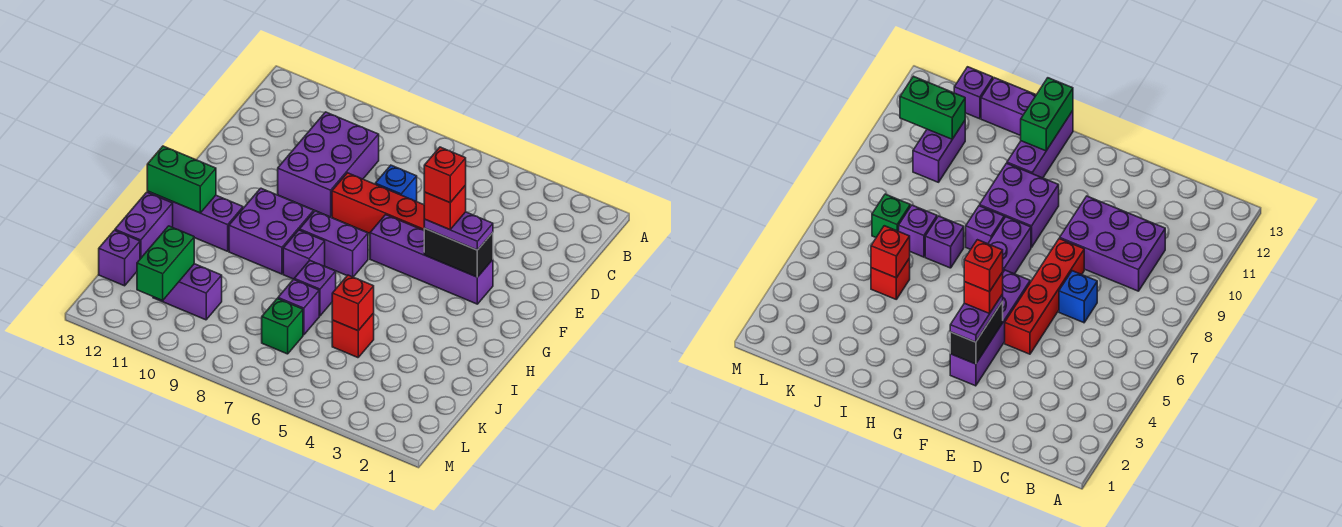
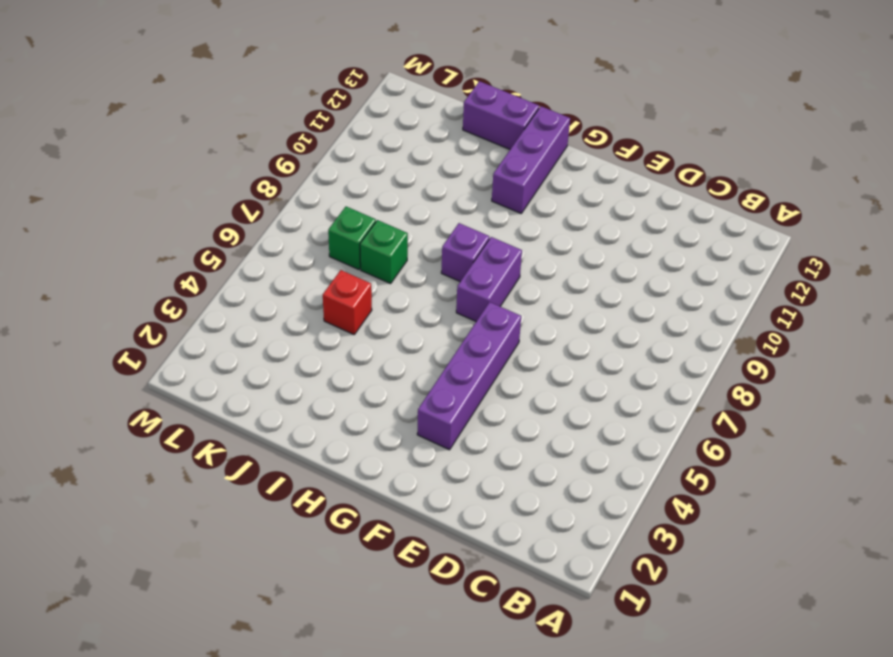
green brick J7 level 1 -> purple brick J7 level 1
none -> purple brick C9:E10 level 1
none -> blue brick D7 level 1
none -> red brick E5:E8 level 1

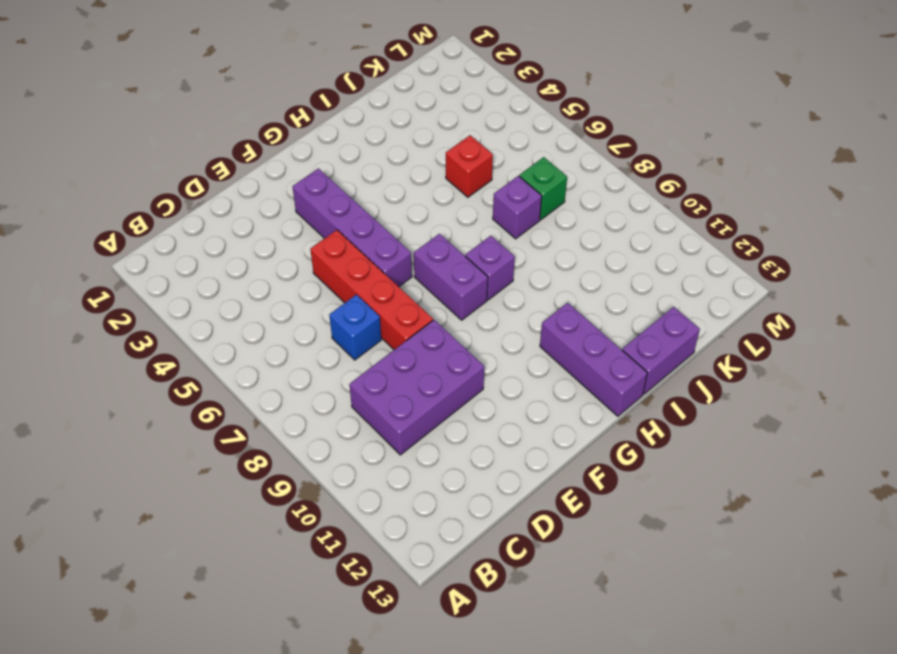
none -> purple brick G9:H10 level 1
none -> purple brick I7 level 1
none -> purple brick K10:K11 level 1

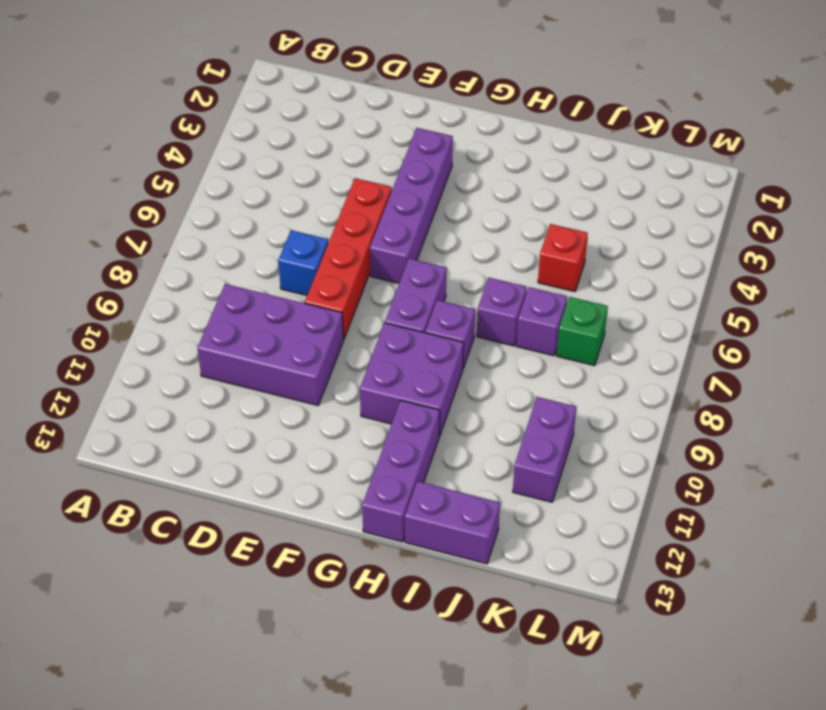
none -> purple brick K13 level 1
none -> black brick F3:F4 level 2
none -> green brick H12:H13 level 2

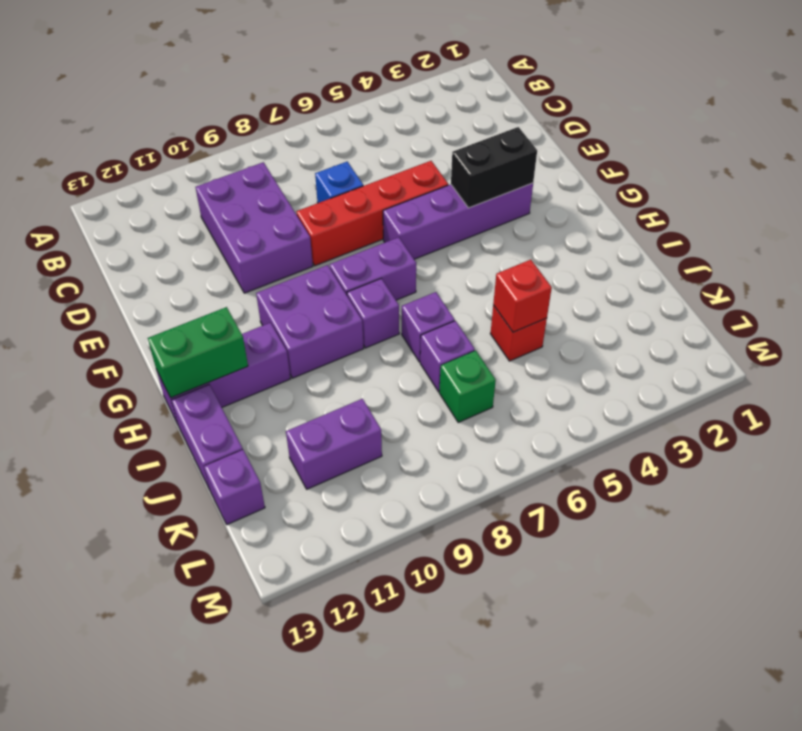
none -> green brick K11:L11 level 2
none -> purple plate F3:F4 level 3
none -> red brick F4 level 4

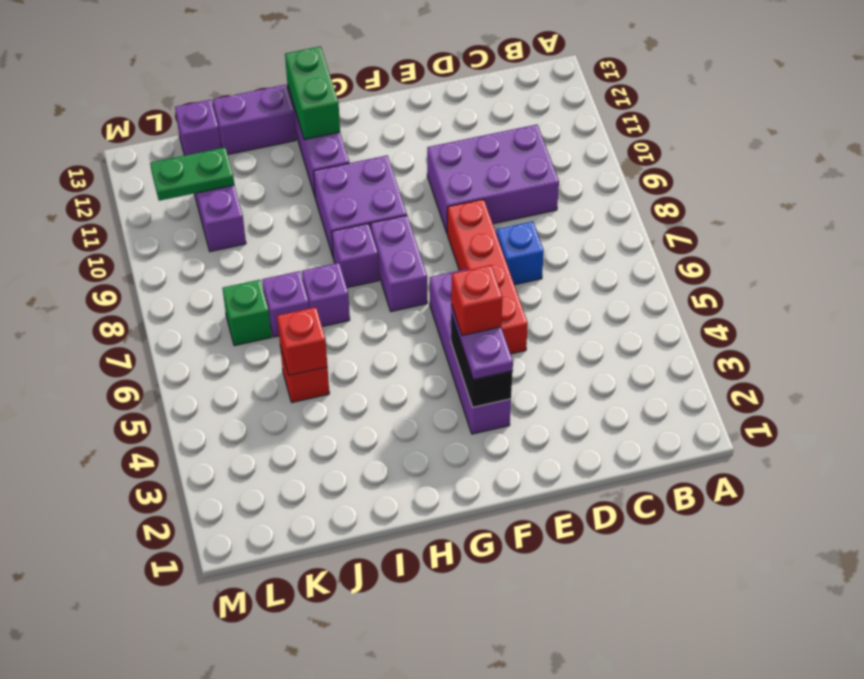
green plate K11:L11 level 2 -> green brick K11:L11 level 2
none -> red brick F4 level 5

